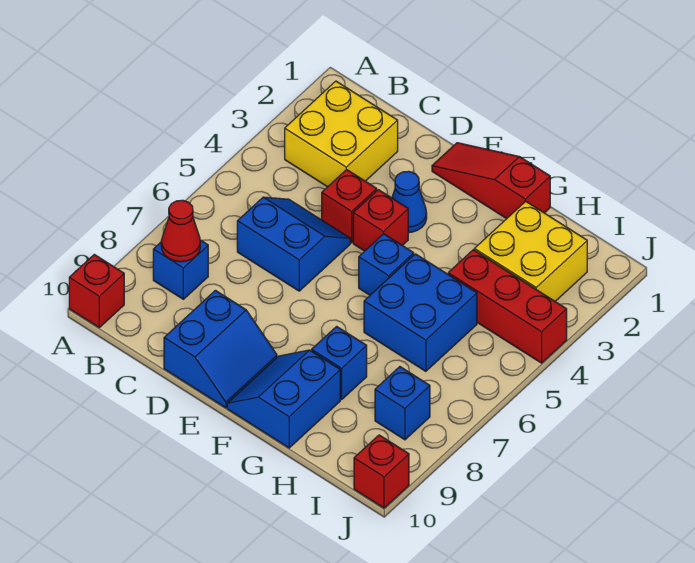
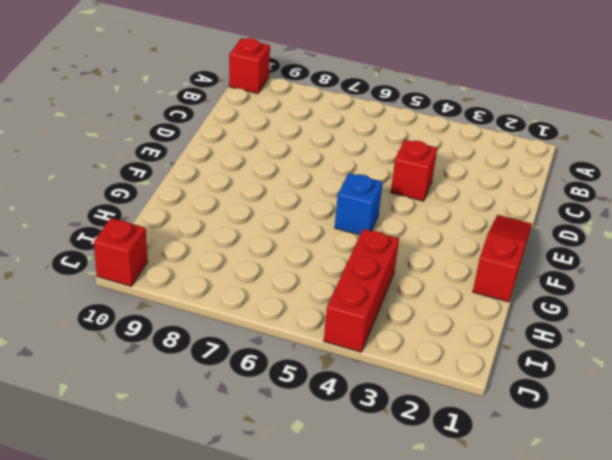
none -> yellow brick B2:C3 level 1
none -> blue brick B8 level 1
none -> blue slope C5:D6 level 1 top 6

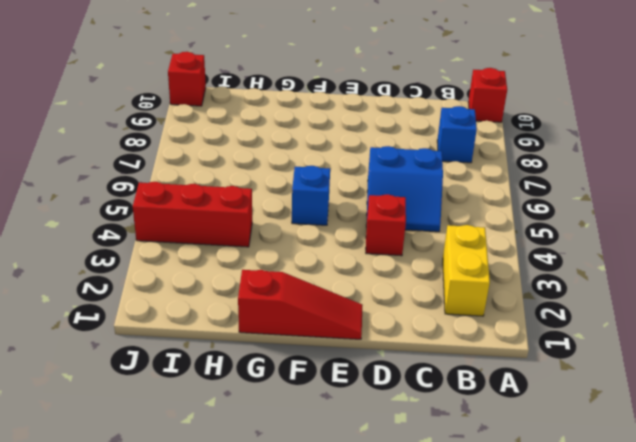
yellow brick B2:B3 level 1 -> yellow brick B2:C3 level 1
none -> blue slope D9:E10 level 1 top D
none -> blue cone E3 level 1
none -> red brick E4 level 1

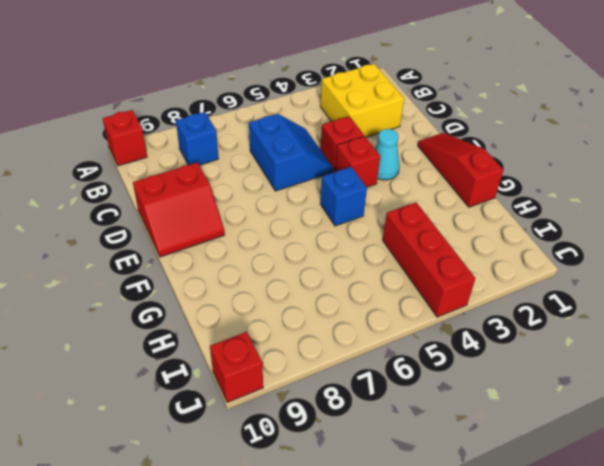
red slope D9:E10 level 1 top D -> blue slope D9:E10 level 1 top D
cyan cone E3 level 1 -> blue cone E3 level 1
none -> blue slope F9:G10 level 1 top G
none -> blue brick G5:H6 level 1
none -> blue brick G8 level 1

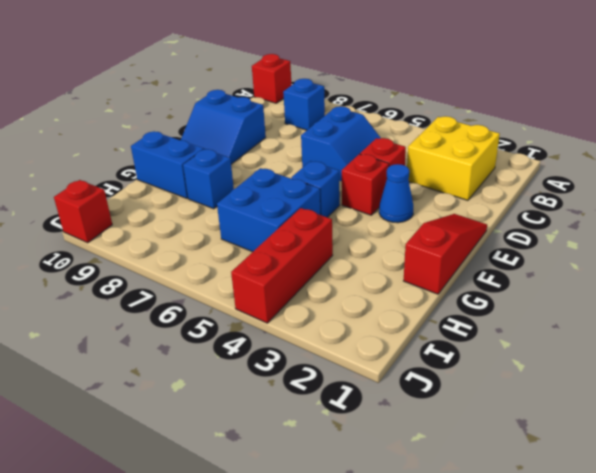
none -> yellow brick H2:I3 level 1
none -> blue brick I8 level 1
none -> red cone B8 level 2

